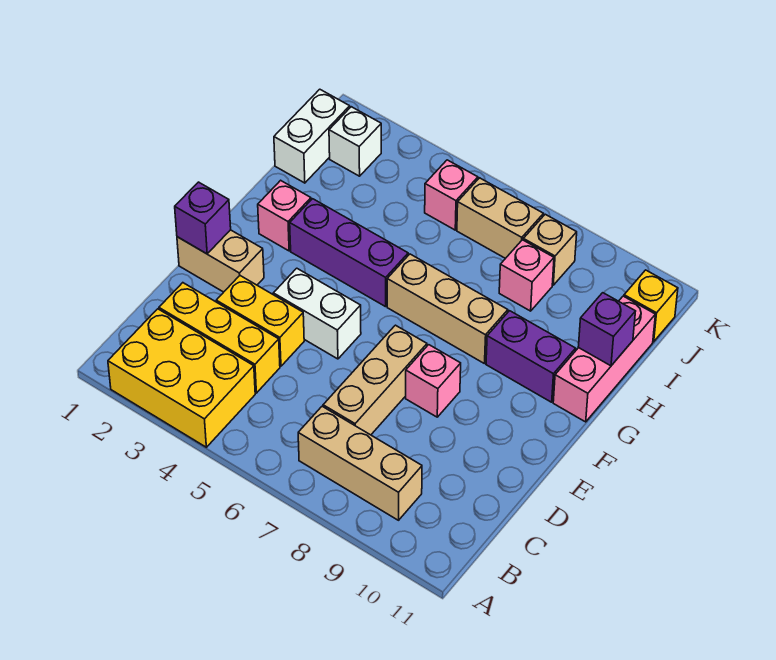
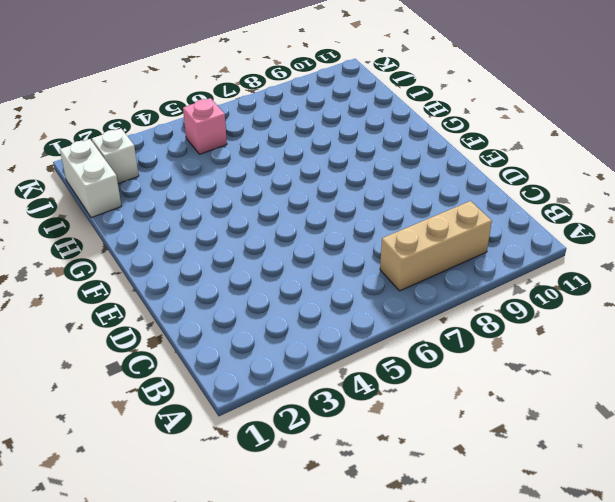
none -> yellow brick A2:B4 level 1
none -> yellow brick C2:C4 level 1
none -> tan brick C7:E7 level 1

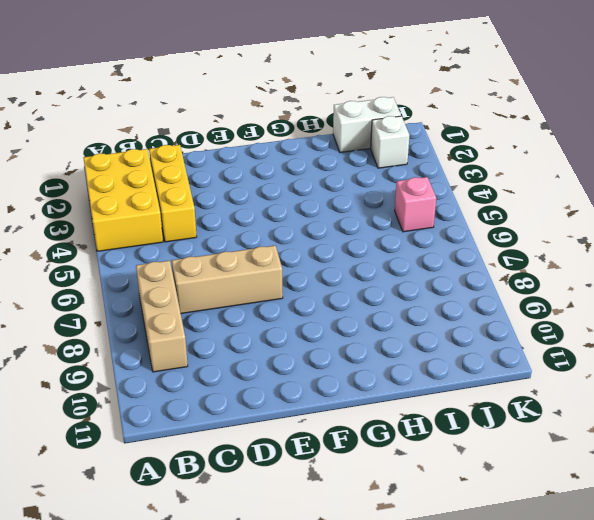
none -> yellow brick D3:D4 level 1
none -> tan brick E1:E2 level 1
none -> white brick E4:E5 level 1

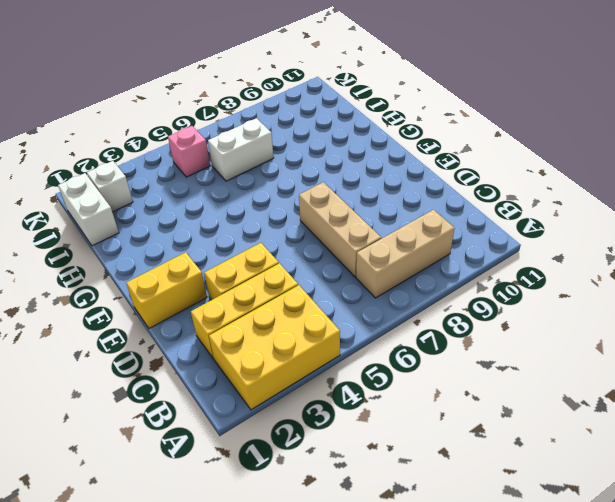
yellow brick E1:E2 level 1 -> tan brick E1:E2 level 1
white brick I6:I7 level 1 -> white brick E4:E5 level 1
none -> pink brick E8 level 1
none -> pink brick G2 level 1
none -> purple brick G3:G5 level 1

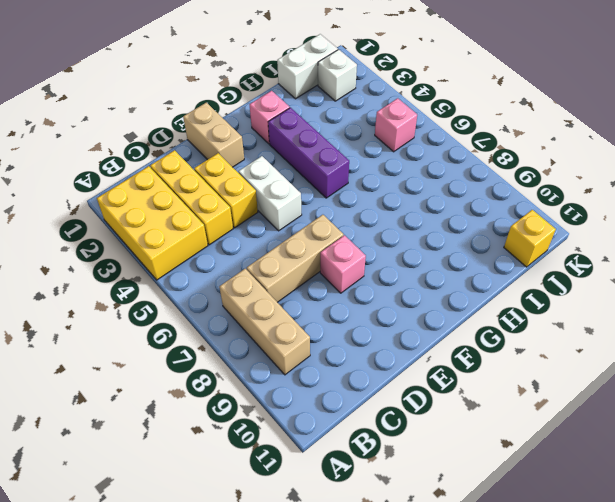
none -> tan brick G6:G8 level 1
none -> purple brick G9:G10 level 1
none -> pink brick G11:I11 level 1

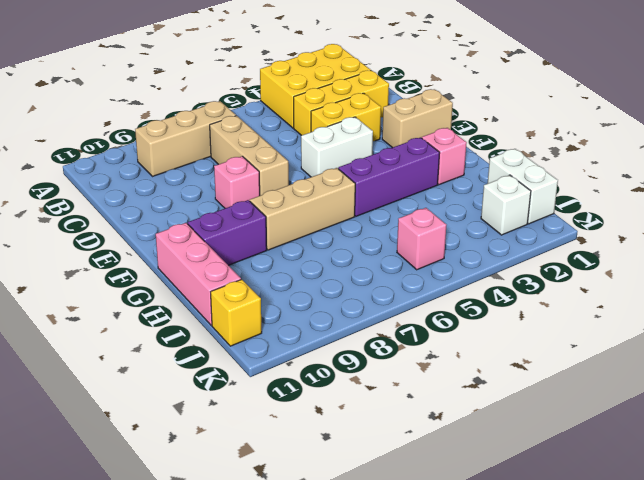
none -> pink brick I8 level 1
none -> tan brick J6:J7 level 1
none -> tan brick J8 level 1

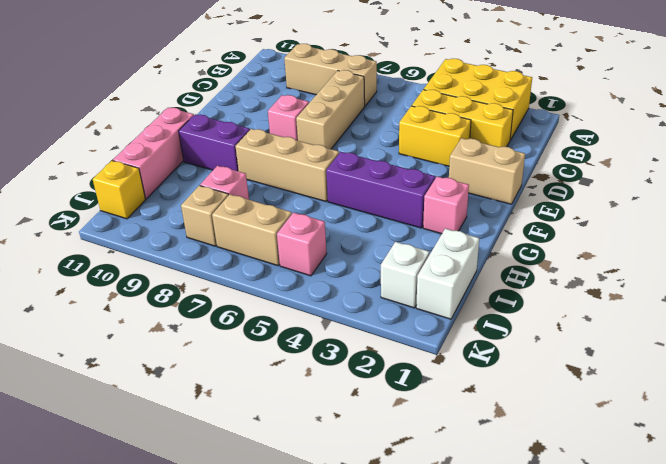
none -> white brick E4:E5 level 1
none -> purple brick E1 level 2
none -> purple brick H11 level 2

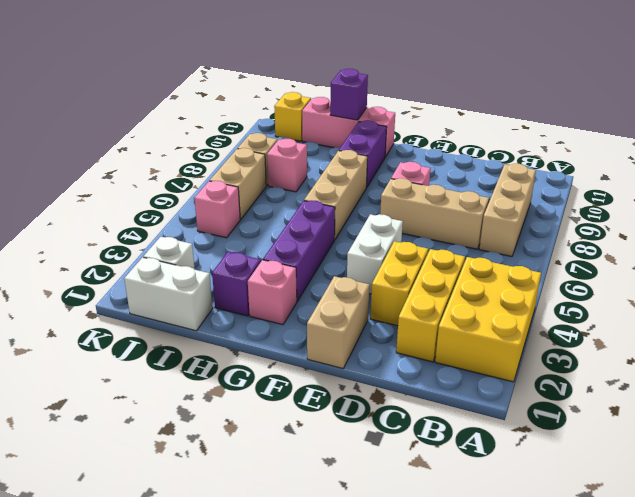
purple brick H2 level 1 -> purple brick E1 level 2

